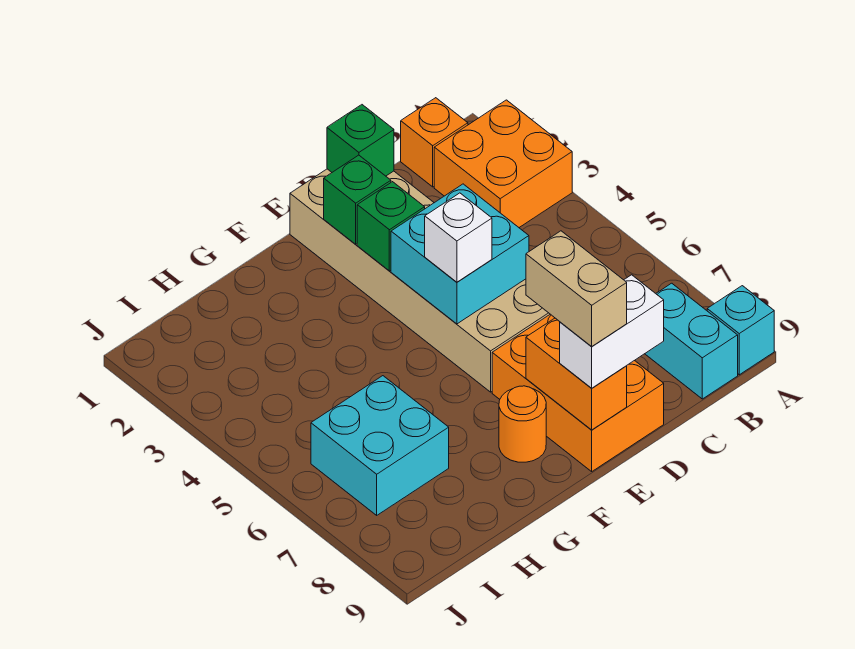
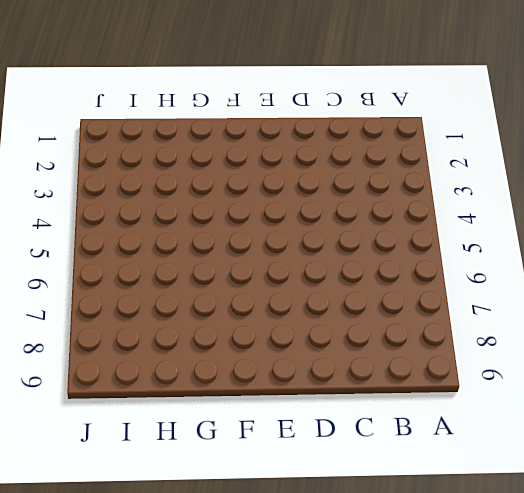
none -> orange brick A2:B3 level 1
none -> cyan brick A9 level 1
none -> orange brick B1 level 1

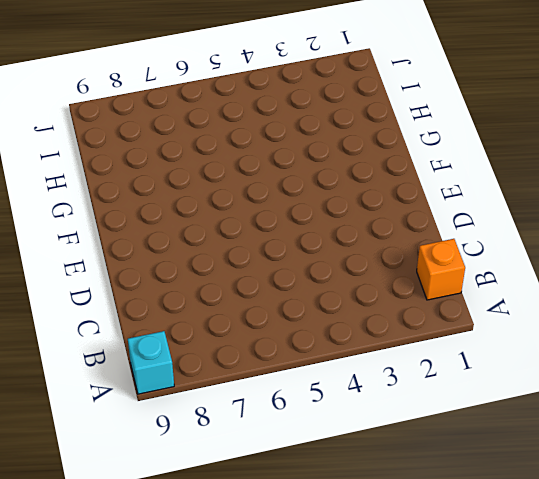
none -> orange brick A2:B3 level 1
none -> cyan brick B8:B9 level 1
none -> tan brick D1:E6 level 1

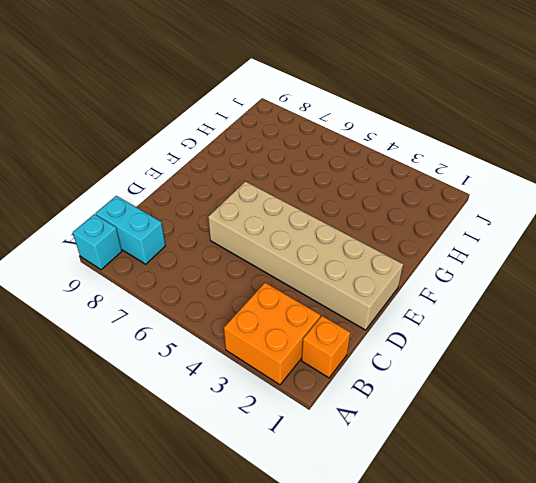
none -> orange brick D7:E9 level 1
none -> orange round brick F8 level 1
none -> cyan brick H6:I7 level 1

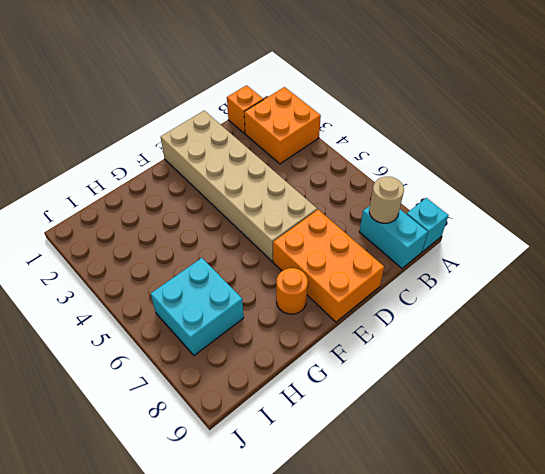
tan round brick B8 level 2 -> none
none -> green brick D1 level 2
none -> cyan brick D4:E5 level 2
none -> green brick E2 level 2

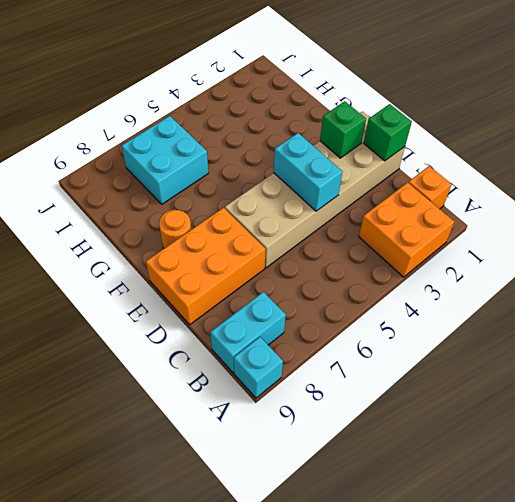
cyan brick D4:E4 level 2 -> cyan brick D4:E5 level 2
none -> green brick E3 level 2
none -> orange brick E8:E9 level 2
none -> white brick D9:E9 level 3

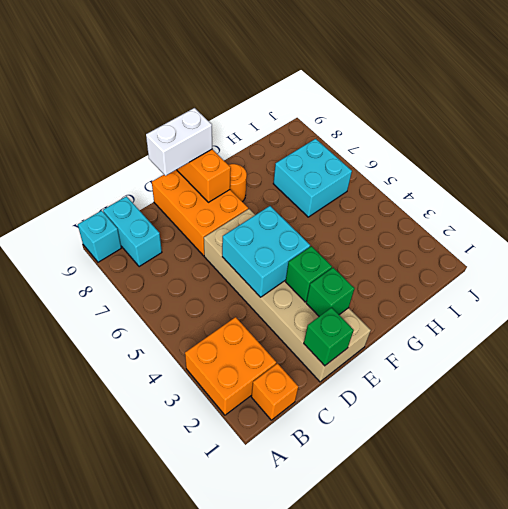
none -> white brick E5 level 3
none -> tan brick E8:E9 level 4

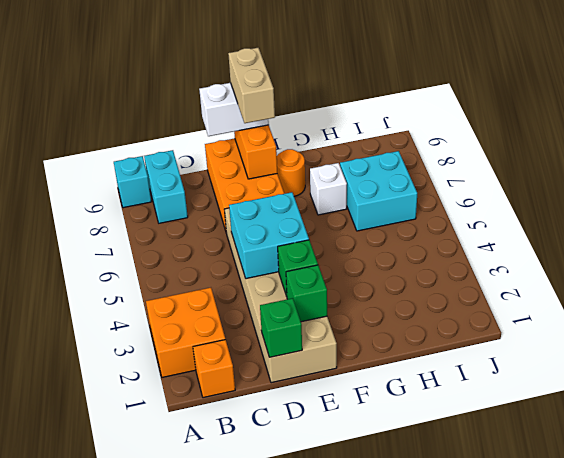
white brick G7 level 1 -> white brick E5 level 3

